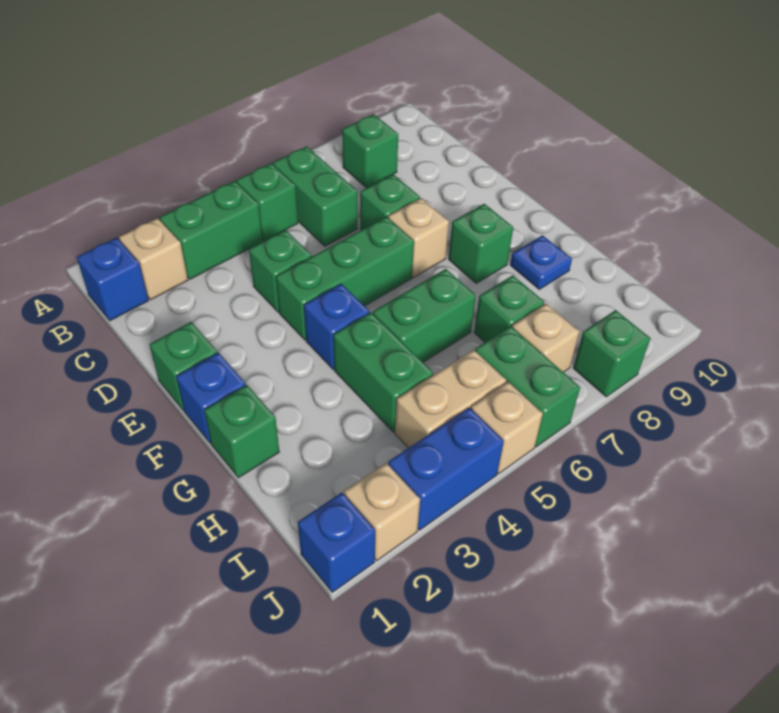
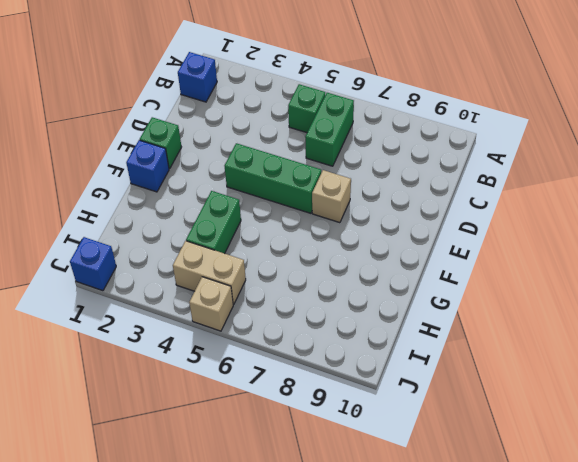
none -> tan brick B2 level 1
none -> green brick B3:B4 level 1
none -> green brick B8 level 1

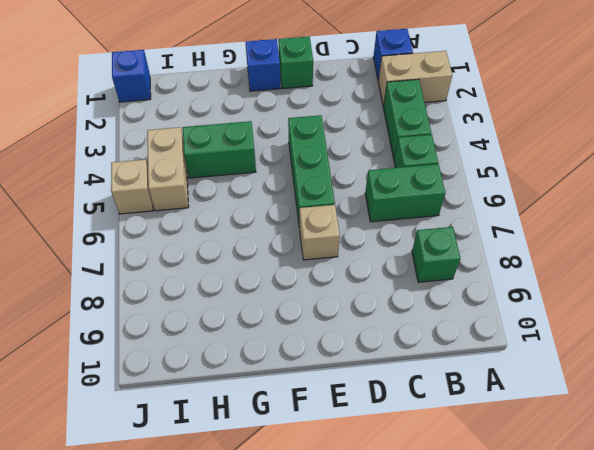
tan brick A2:B2 level 1 -> tan brick B2 level 1
none -> green brick D4 level 1
none -> green brick D7 level 1
none -> blue brick F4 level 1

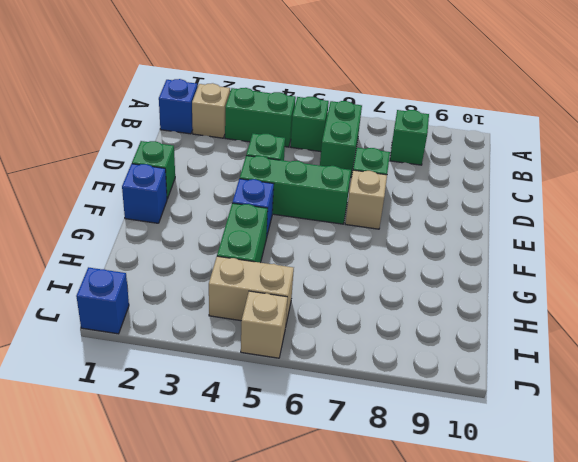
none -> green brick F8 level 1
none -> green brick G1 level 1
none -> green brick G5:G6 level 1

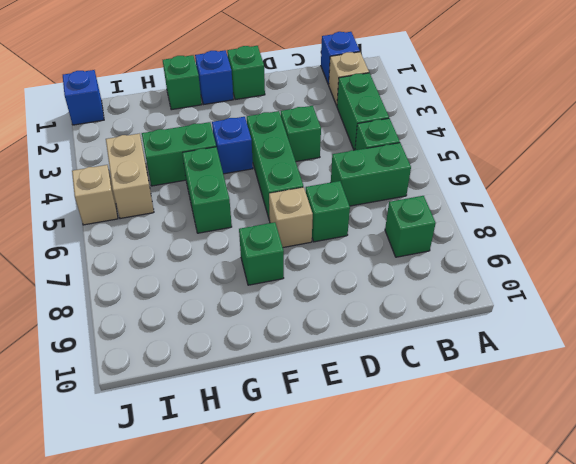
none -> blue plate G9 level 1
none -> green brick H7 level 1
none -> green brick I6:J6 level 1

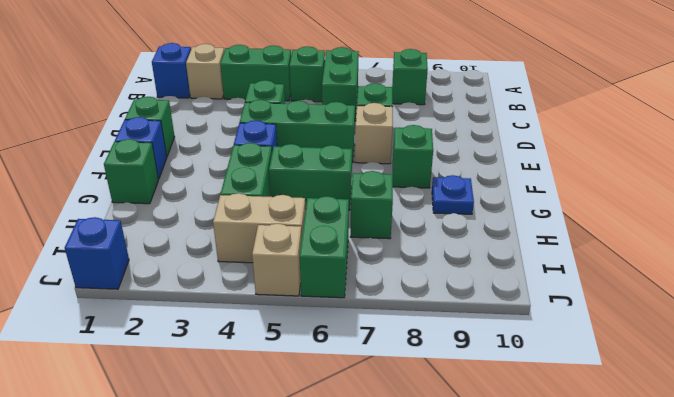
none -> tan brick I7 level 1
none -> tan brick J2 level 1
none -> blue brick J3:J4 level 1

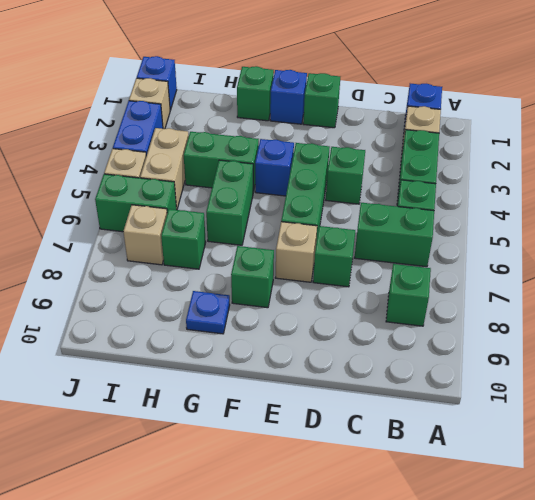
none -> green brick J8 level 1

